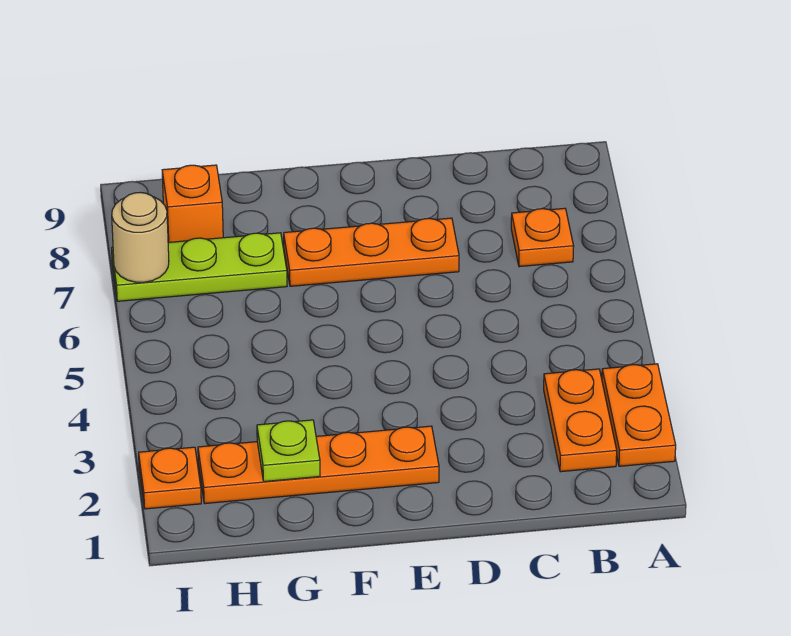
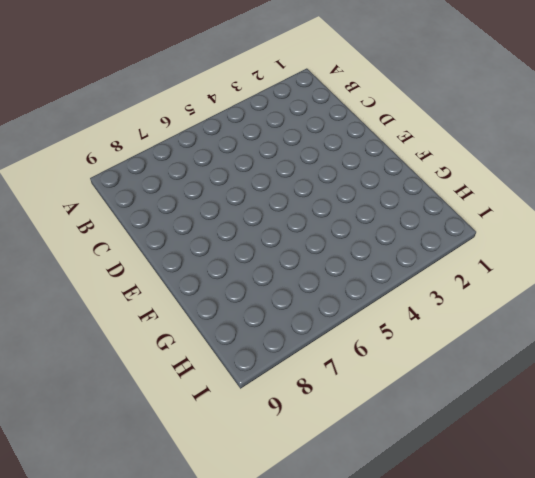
none -> orange plate A2:A3 level 1
none -> orange plate B2:B3 level 1

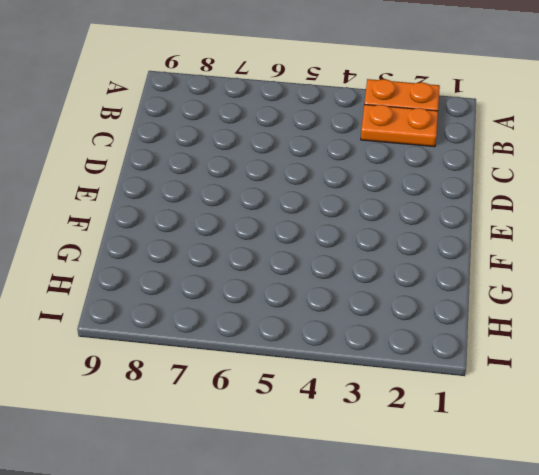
none -> orange plate B7 level 1
none -> orange plate D7:F7 level 1

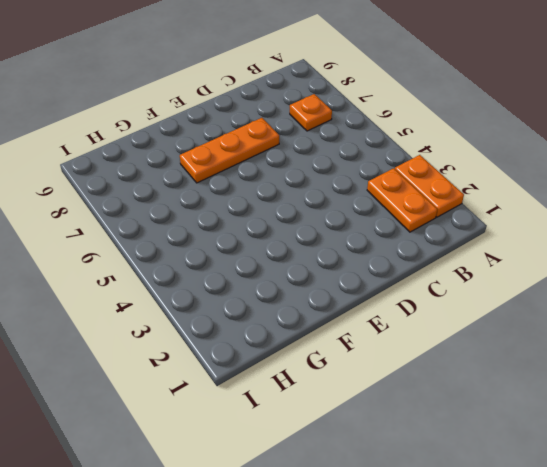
none -> orange plate E2:H2 level 1
none -> lime plate G7:I7 level 1

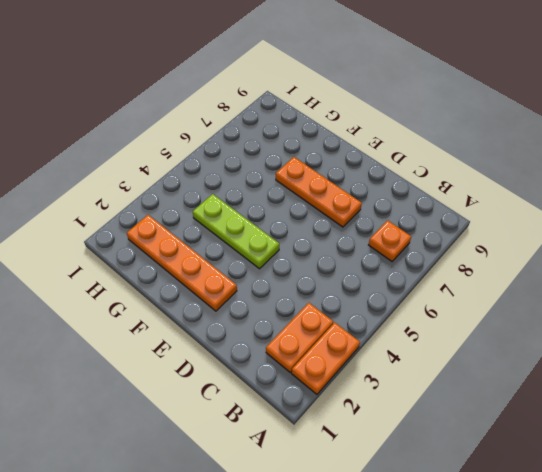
lime plate E4:G4 level 1 -> lime plate G7:I7 level 1
none -> orange brick H8 level 1
none -> orange plate I2 level 1

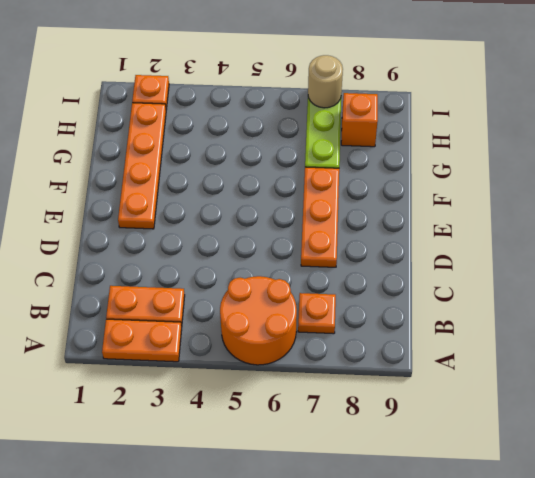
orange round brick A5:B6 level 1 -> none
none -> lime plate G2 level 2

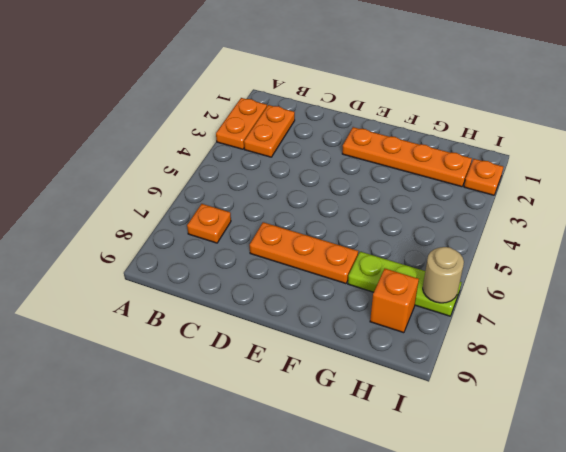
none -> lime plate G2 level 2

